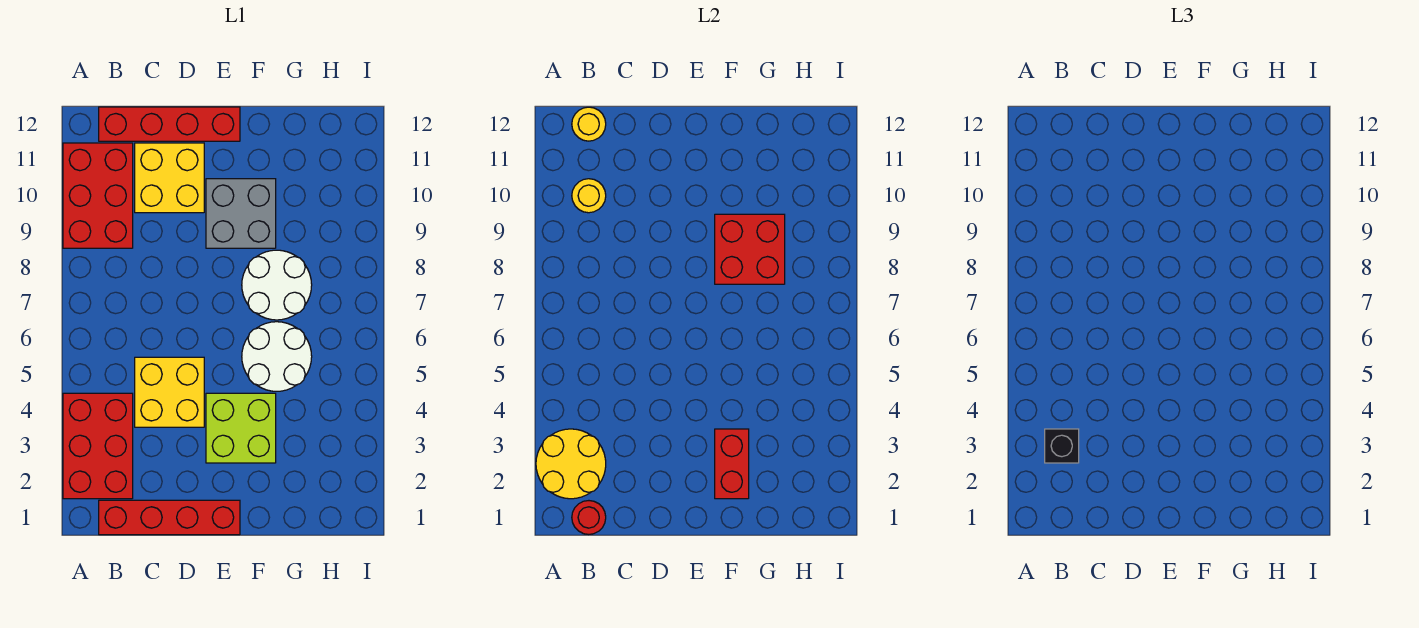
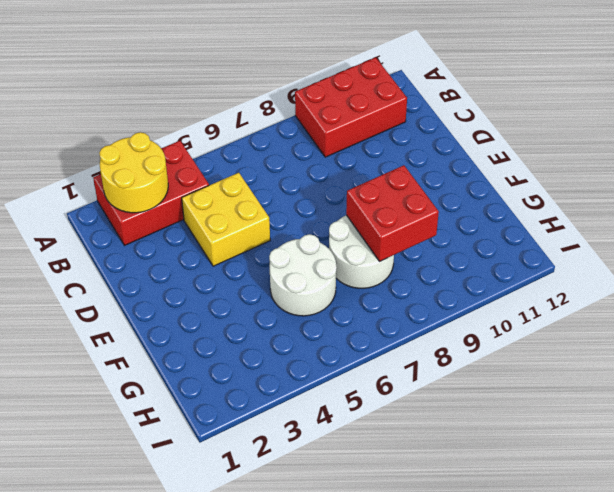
none -> red brick B1:E1 level 1
none -> red brick B12:E12 level 1
none -> yellow brick C10:D11 level 1

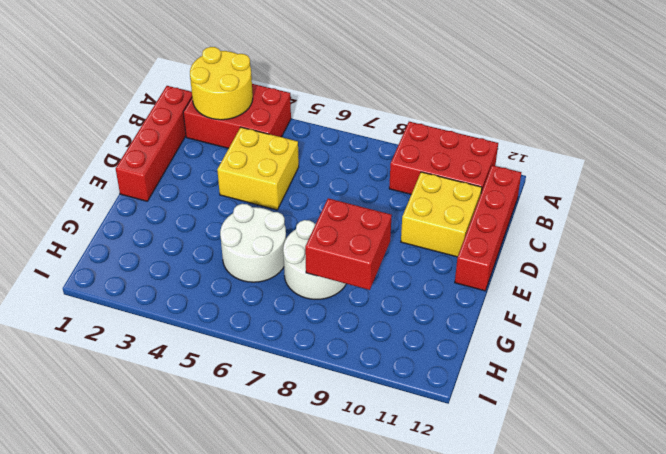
none -> lime brick E3:F4 level 1
none -> grey brick E9:F10 level 1
none -> red round brick B1 level 2

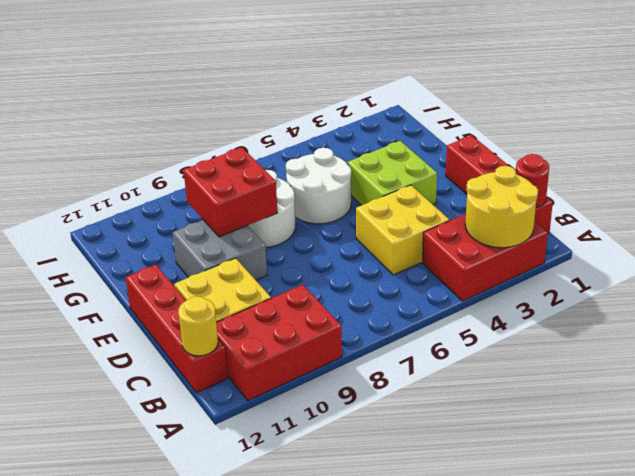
none -> yellow round brick B10 level 2
none -> red brick F2:F3 level 2
none -> black brick B3 level 3

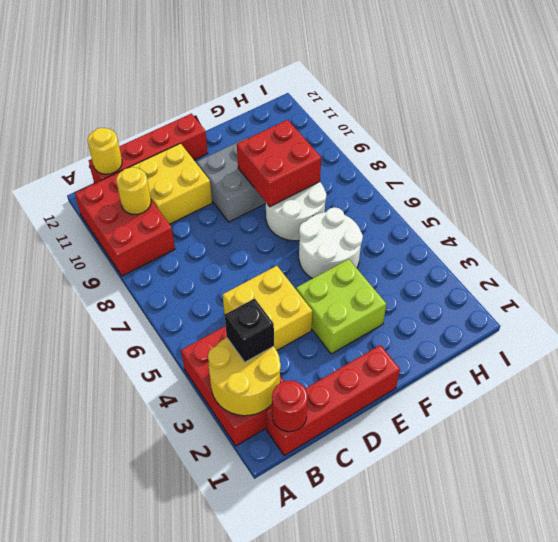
none -> red brick F2:F3 level 2

